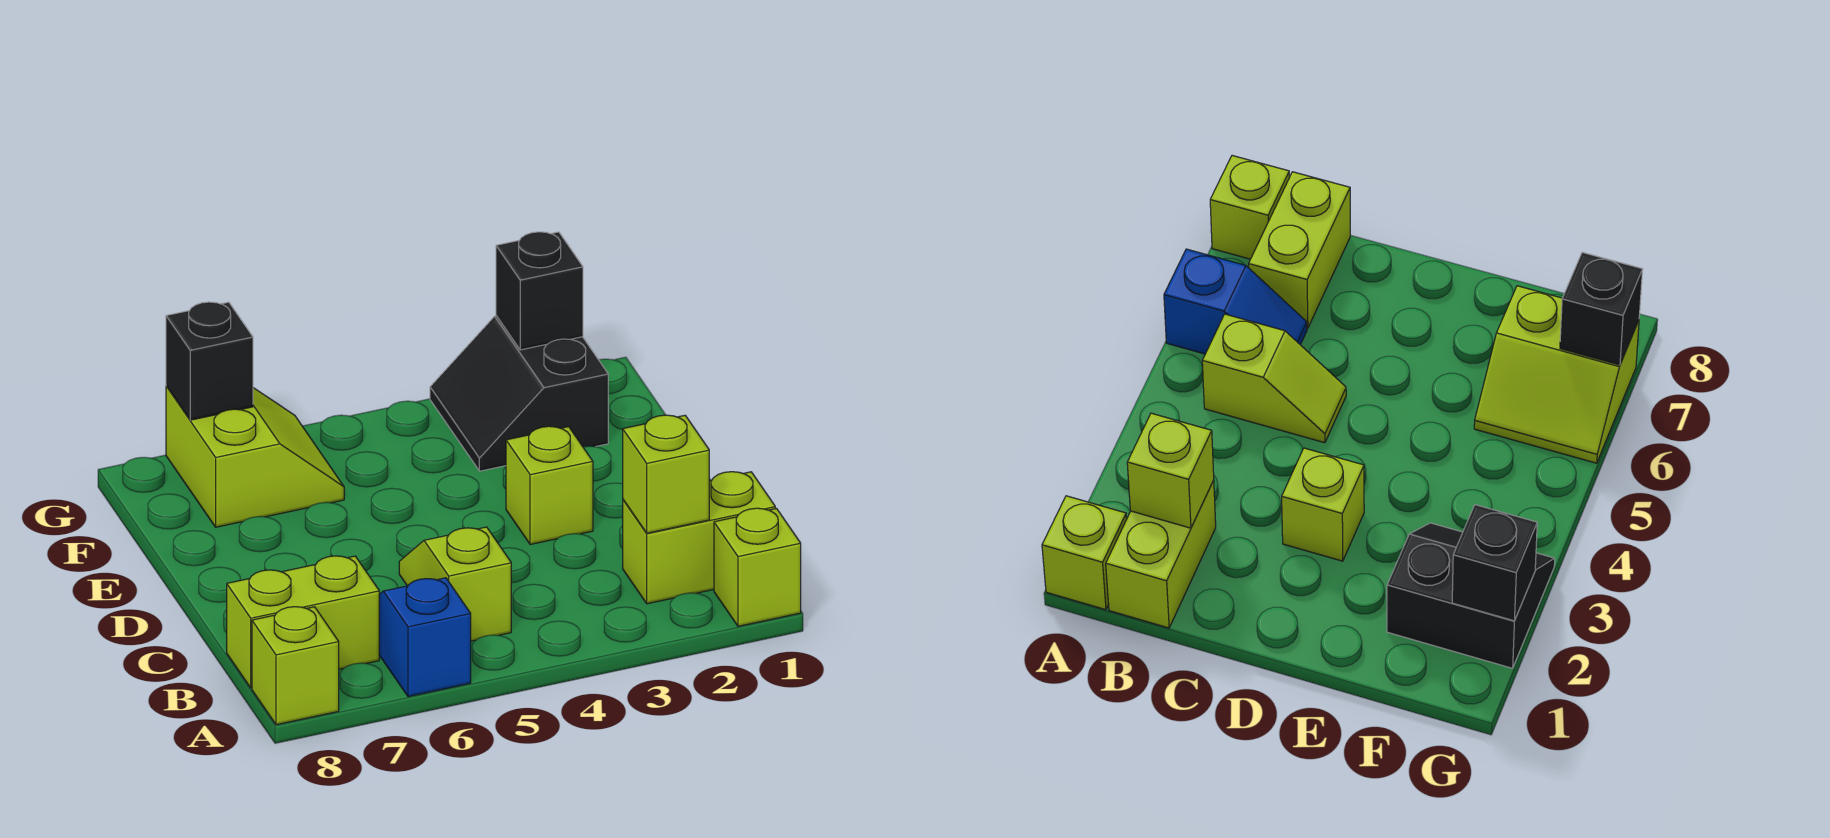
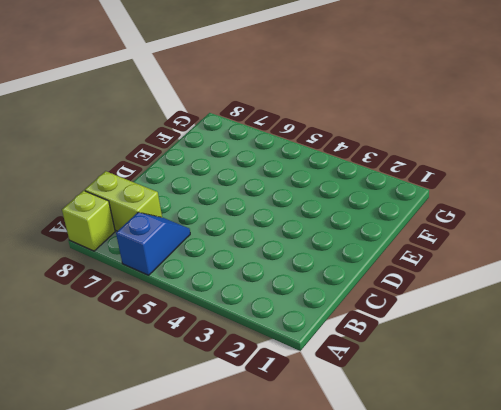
none -> lime brick A1 level 1
none -> lime brick B1:B2 level 1
none -> lime slope B5:C5 level 1 top B

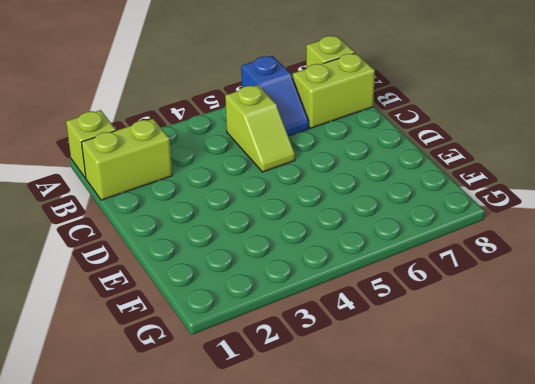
none -> lime brick D3 level 1
none -> black slope F2:G3 level 1 top 2
none -> lime slope F6:G7 level 1 top 7

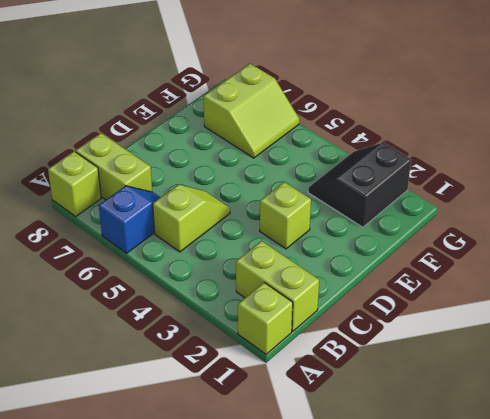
none -> lime brick B2 level 2
none -> black brick G2 level 2
none -> black brick G7 level 2

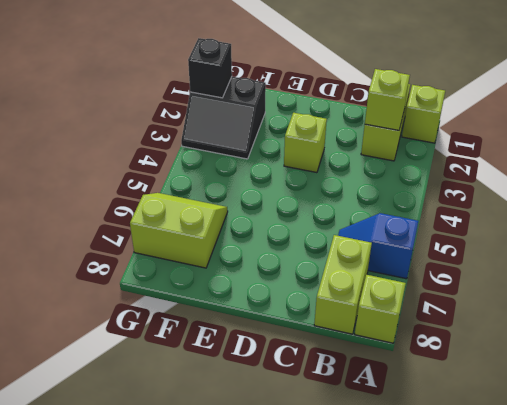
none -> lime slope B5:C5 level 1 top B
none -> black brick G7 level 2

